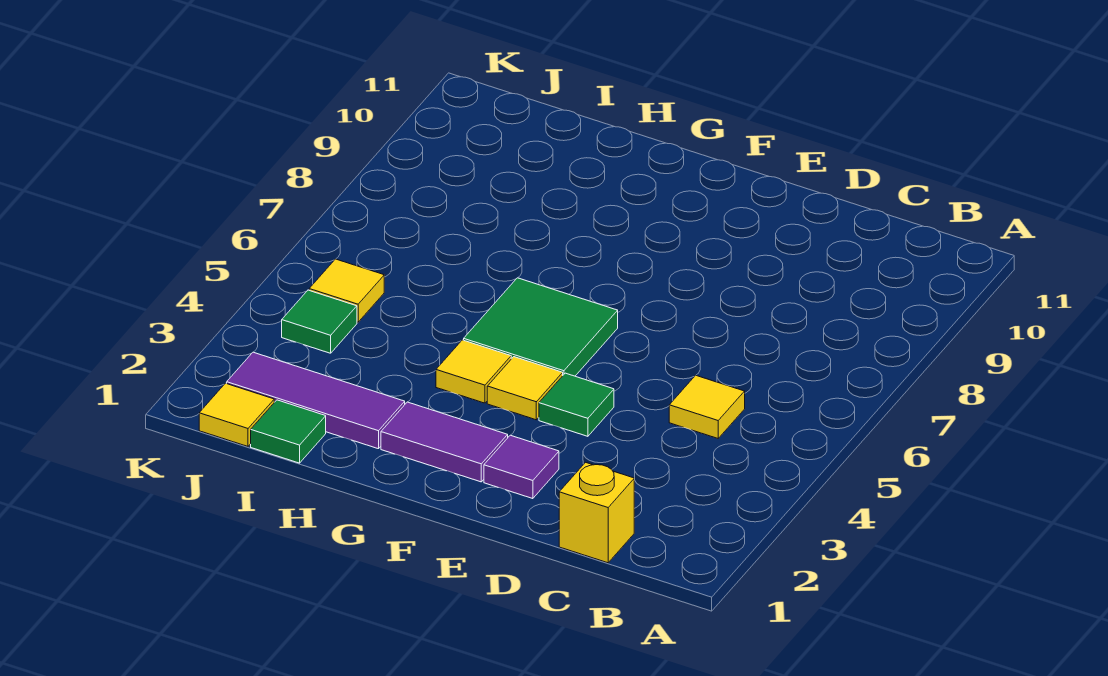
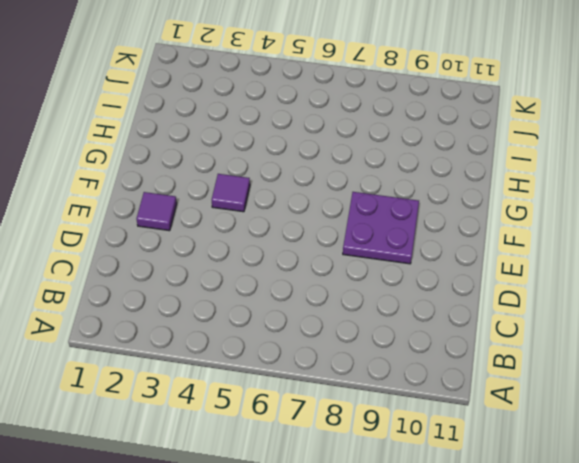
purple plate E8:F9 level 1 -> none
purple tile F4 level 1 -> yellow tile F4 level 1
none -> yellow brick C1 level 1
none -> yellow tile C5 level 1
none -> green tile E4 level 1

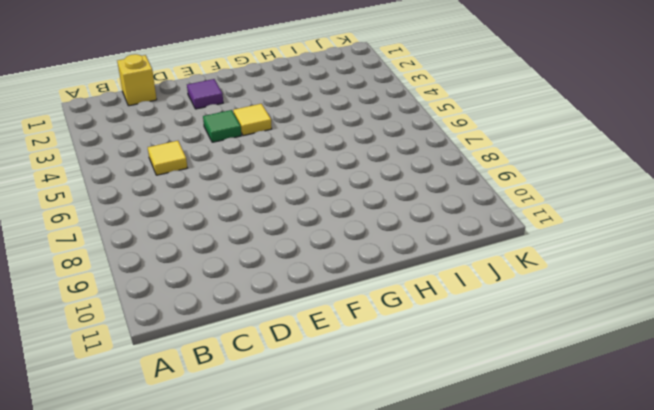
none -> purple tile F2:G2 level 1
none -> green tile F5:G6 level 1
none -> yellow tile G4 level 1

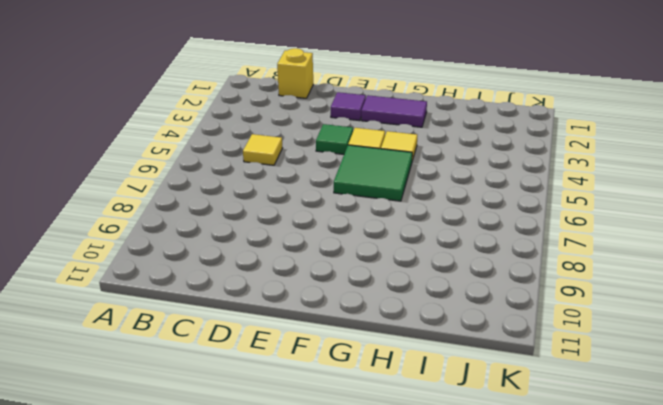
none -> purple tile H2:J2 level 1
none -> green tile I1 level 1
none -> yellow tile J1 level 1

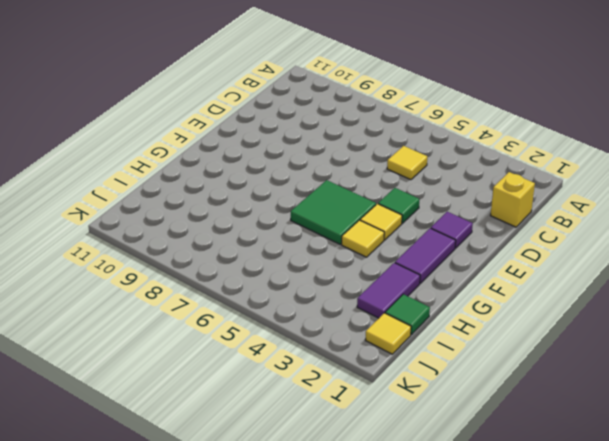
purple tile H2:I2 level 1 -> purple tile H2:J2 level 1
none -> green tile J4 level 1
none -> yellow tile J5 level 1

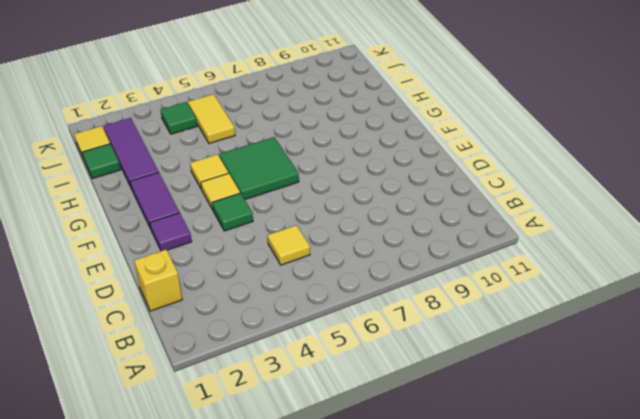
yellow tile I5:J5 level 1 -> yellow tile J5 level 1

